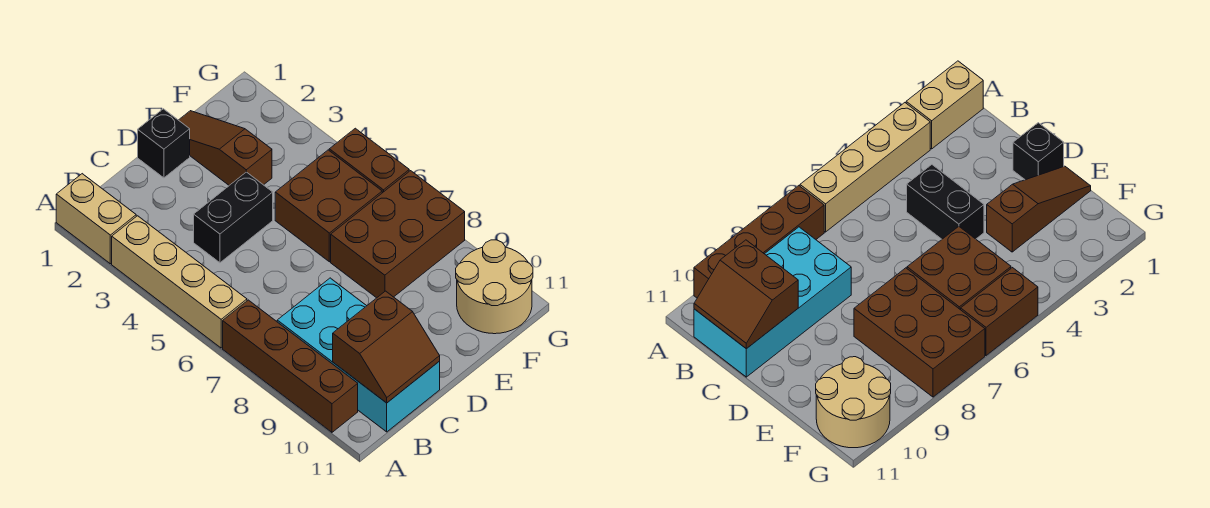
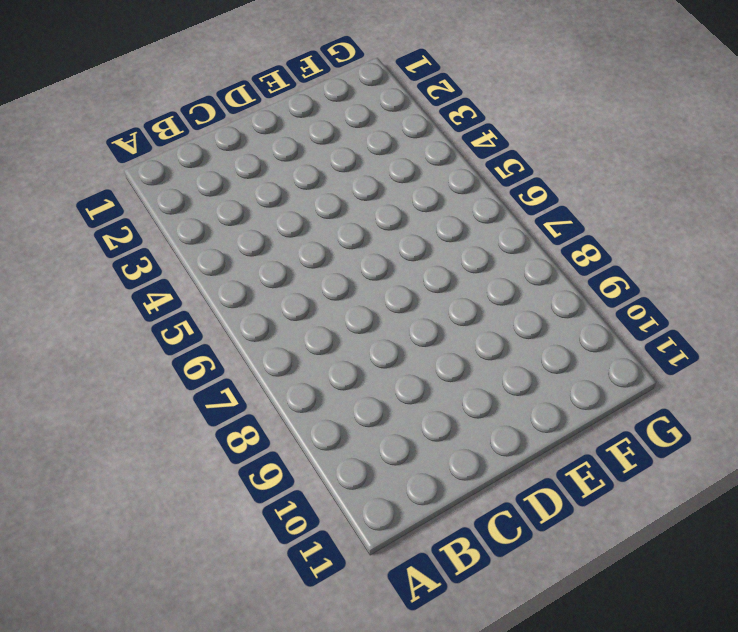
none -> tan brick A1:A2 level 1
none -> tan brick A3:A6 level 1
none -> brown brick A7:A10 level 1

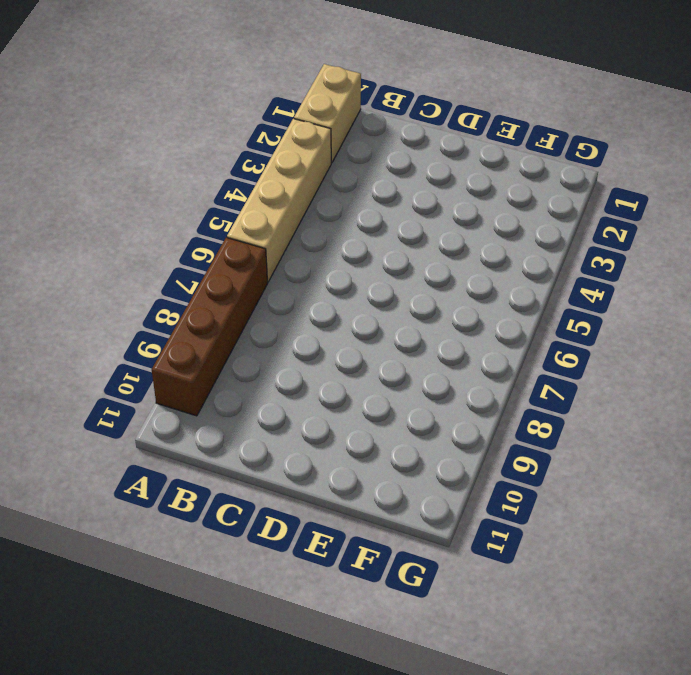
none -> cyan brick B8:C11 level 1
none -> black brick C4:D4 level 1
none -> black brick D1 level 1

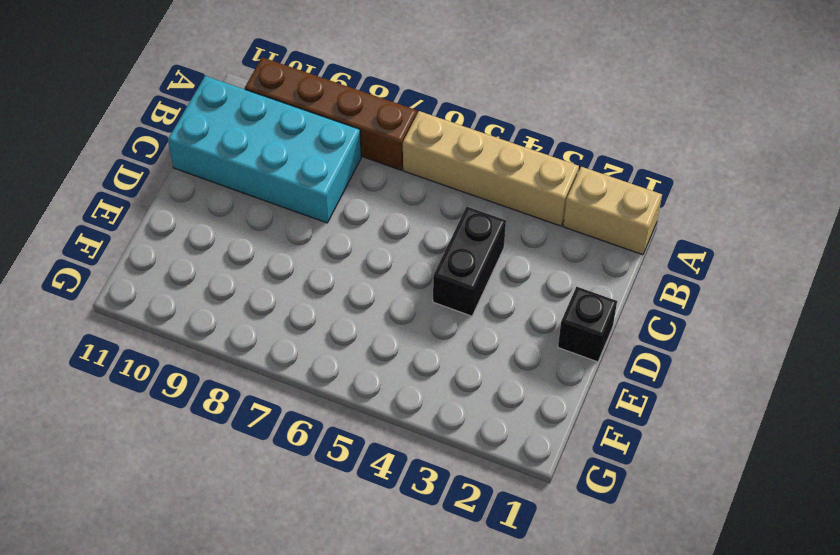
none -> brown slope E1:E3 level 1 top 3
none -> brown brick E5:F6 level 1
none -> brown brick E7:G8 level 1

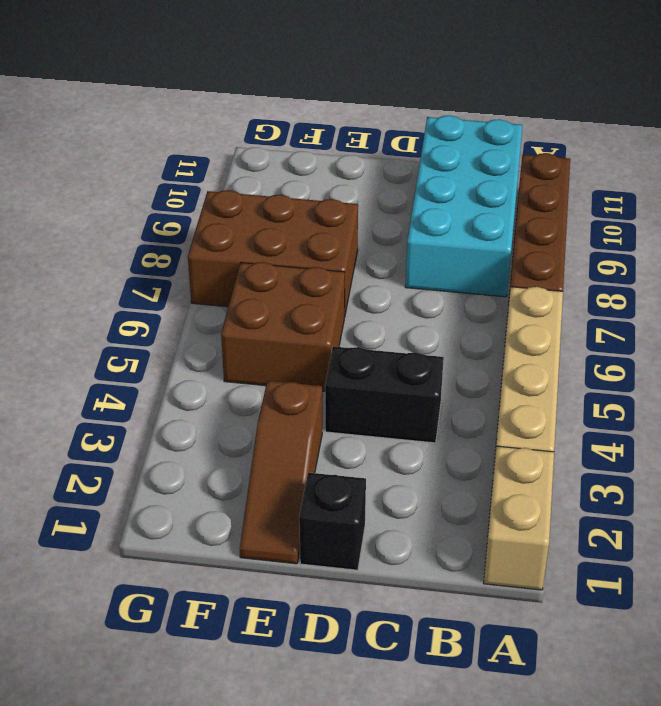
none -> tan round brick F10:G11 level 1
none -> brown brick G5:G6 level 1
none -> brown slope B10:C11 level 2 top 10

